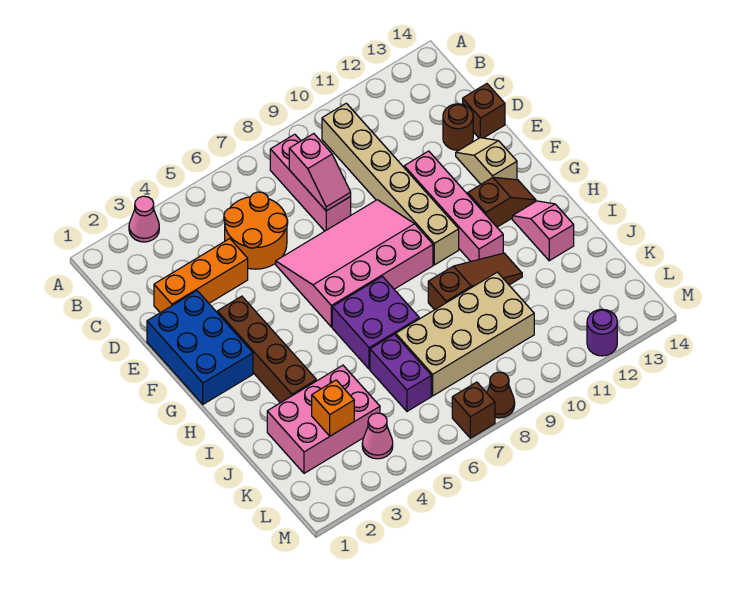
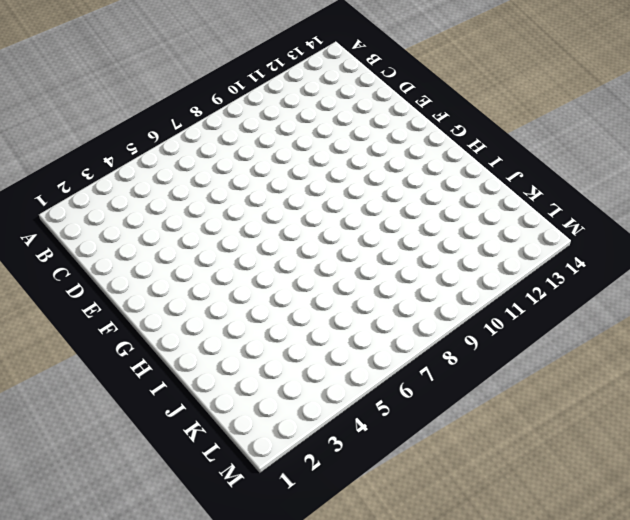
none -> pink cone A3 level 1
none -> pink brick B8:D8 level 1
none -> tan brick B10:G10 level 1

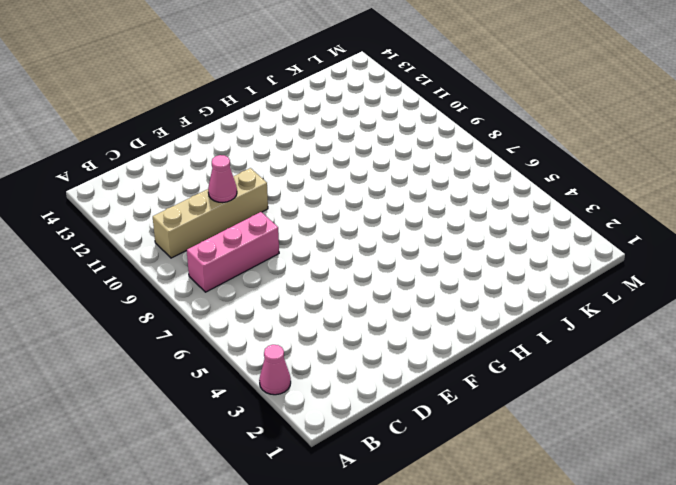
tan brick B10:E10 level 1 -> tan brick B10:G10 level 1
pink cone D10 level 2 -> pink cone L4 level 1
none -> orange round brick C5:D6 level 1
none -> orange brick D2:D4 level 1
none -> brown round brick D13 level 1

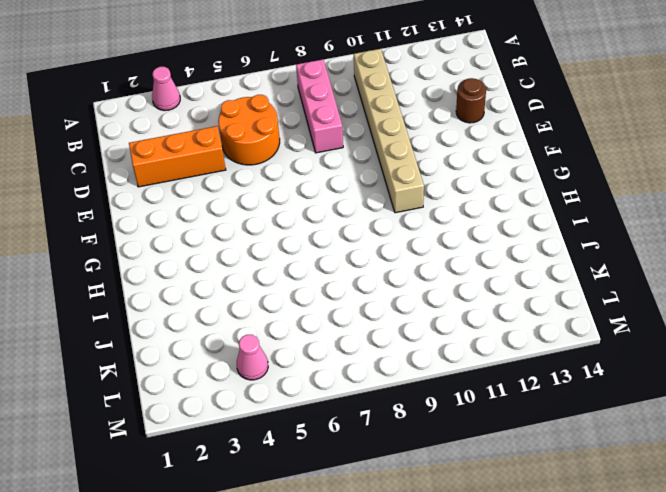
none -> brown brick D14 level 1
none -> blue brick E1:G2 level 1
none -> pink slope E6:G9 level 1 top G

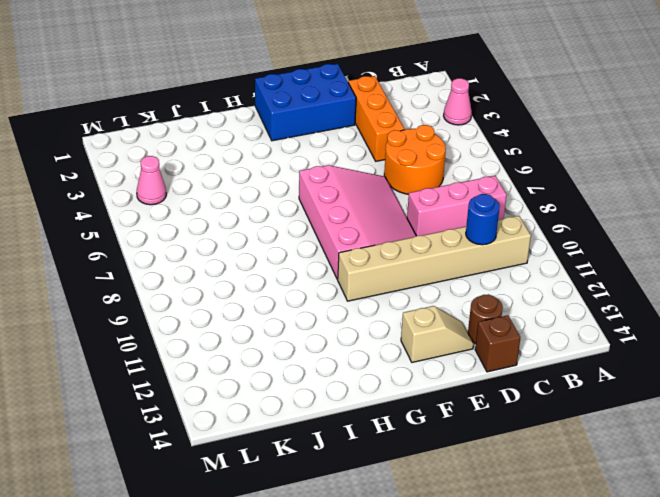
blue round brick C10 level 2 -> none
none -> pink brick E11:H11 level 1
none -> brown brick F3:I3 level 1
none -> brown slope G12:G13 level 1 top 12

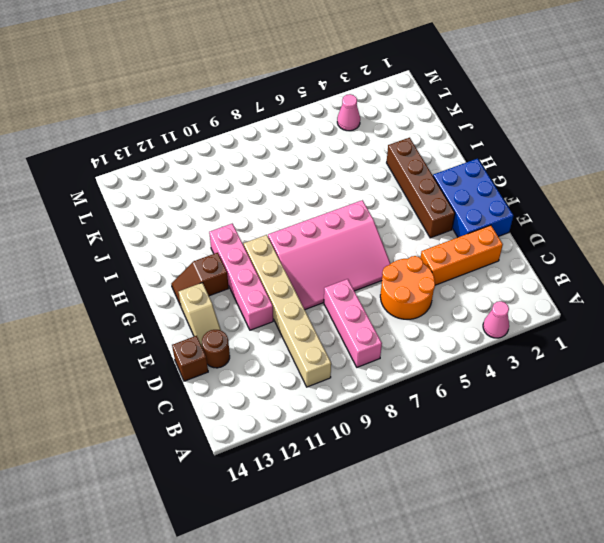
none -> purple brick H6:I7 level 1
none -> pink slope H13:I13 level 1 top I
none -> brown slope I9:I11 level 1 top 9

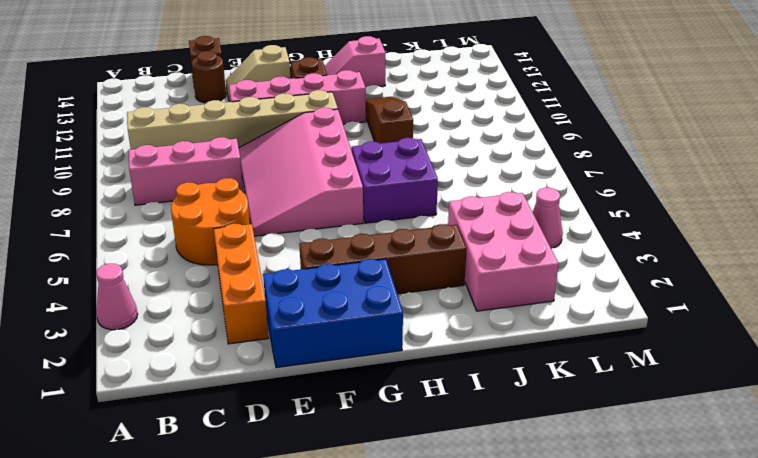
none -> purple brick J6:K6 level 1
none -> tan brick J7:K10 level 1
none -> brown brick M7 level 1

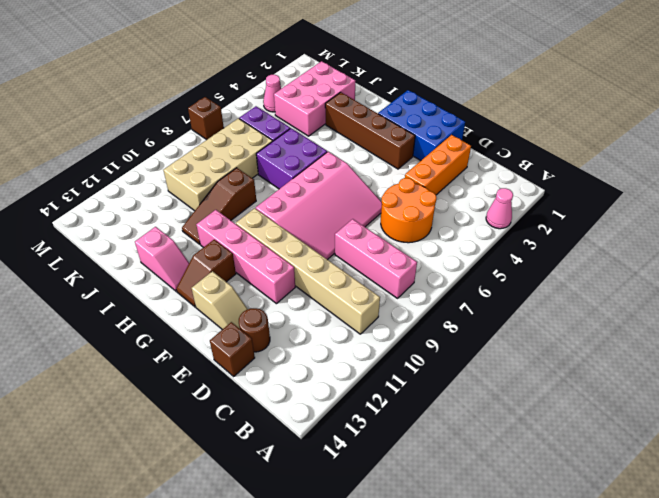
none -> brown cone M8 level 1
none -> purple round brick M12 level 1
none -> pink slope C8:D8 level 2 top C

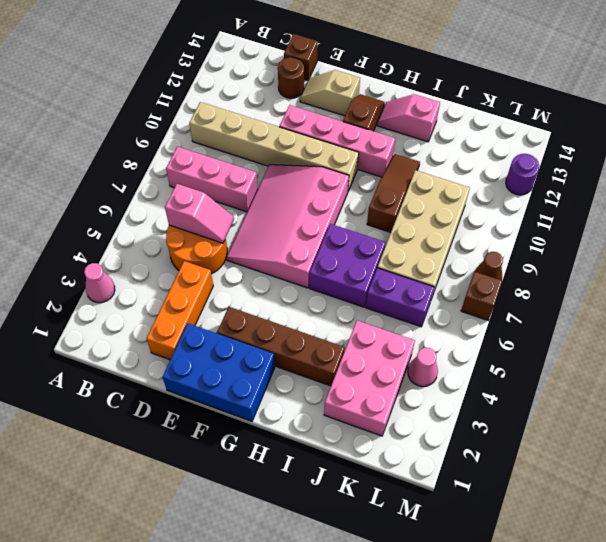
pink slope C6:D6 level 2 top C -> pink slope C8:D8 level 2 top C
none -> orange brick K3 level 2

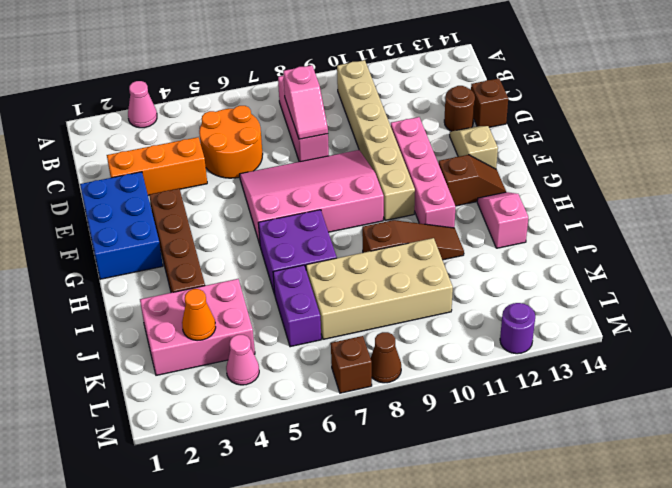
orange cone K3 level 2 -> orange brick K3 level 2

